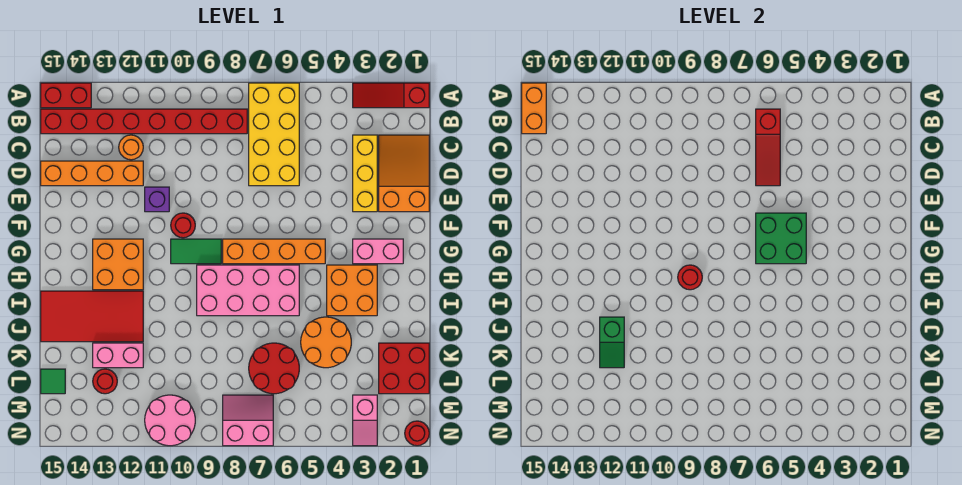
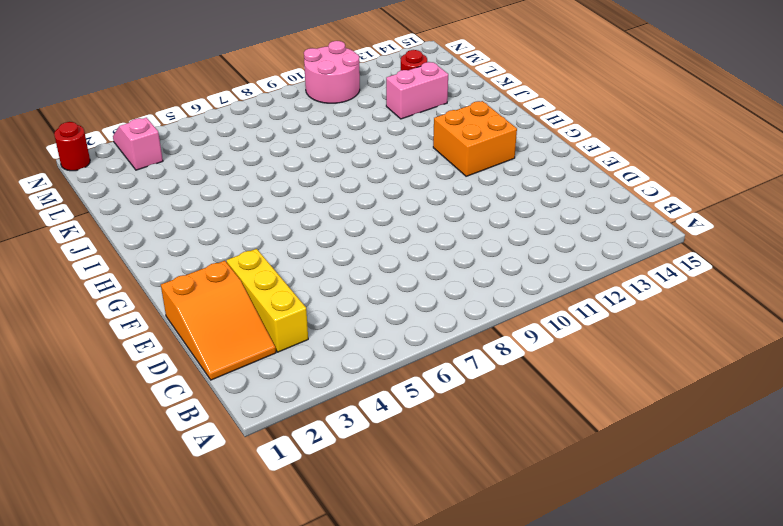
none -> red slope A1:A3 level 1 top 1
none -> yellow brick A6:D7 level 1
none -> red brick A14:A15 level 1
none -> red brick B8:B15 level 1

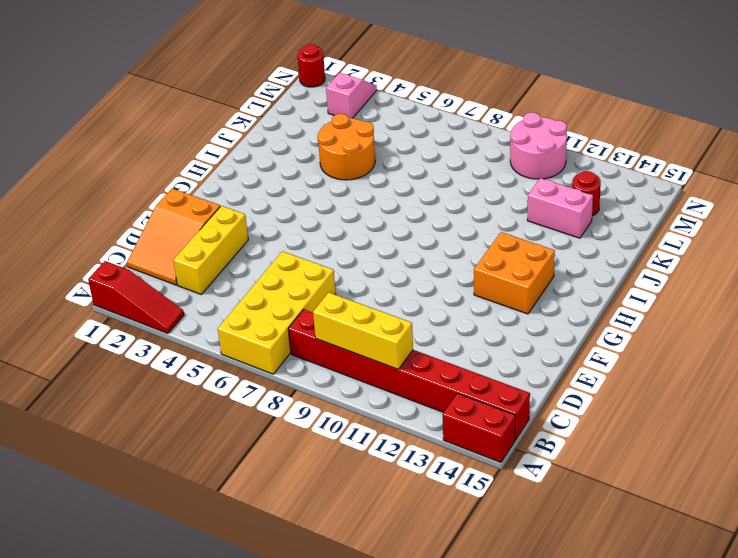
yellow brick B9:B11 level 2 -> none
none -> orange round brick C12 level 1
none -> orange brick D12:D15 level 1
none -> purple brick E11 level 1
none -> red round brick F10 level 1

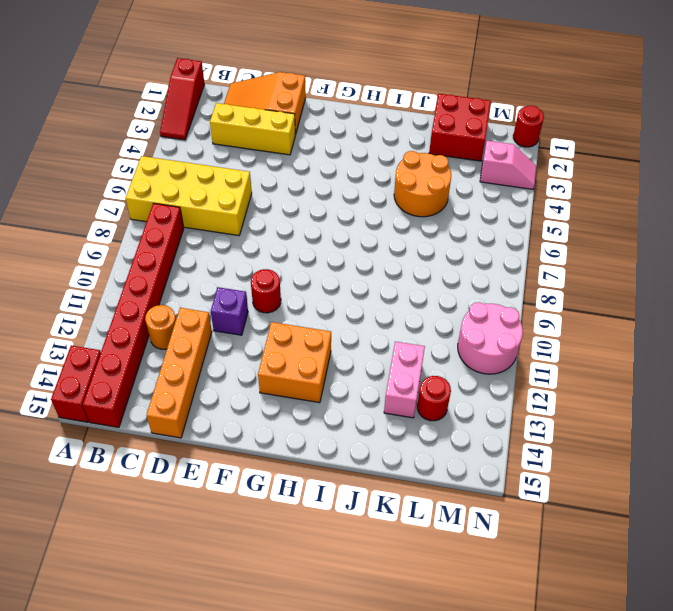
none -> pink brick G2:G3 level 1
none -> orange brick G5:G8 level 1
none -> green tile G9:G10 level 1
none -> orange brick H3:I4 level 1

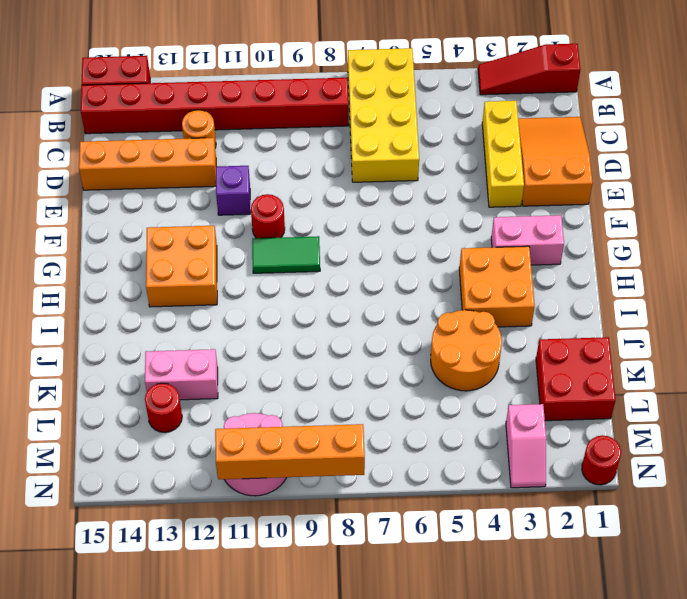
orange brick N8:N11 level 2 -> orange brick G5:G8 level 1
none -> pink brick H6:I9 level 1
none -> red tile I12:J15 level 1
none -> red round brick K6:L7 level 1
none -> green tile L15 level 1

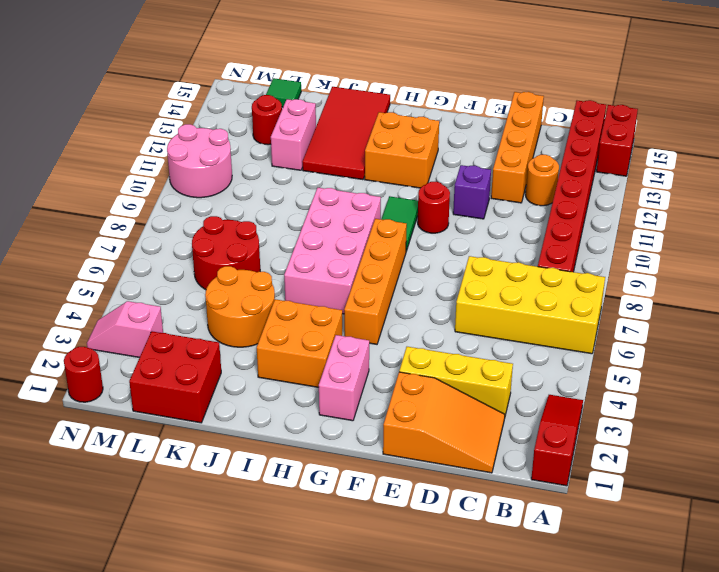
none -> pink slope M7:N8 level 1 top N
none -> orange brick A15:B15 level 2
none -> red slope B6:D6 level 2 top B
none -> green brick F5:G6 level 2

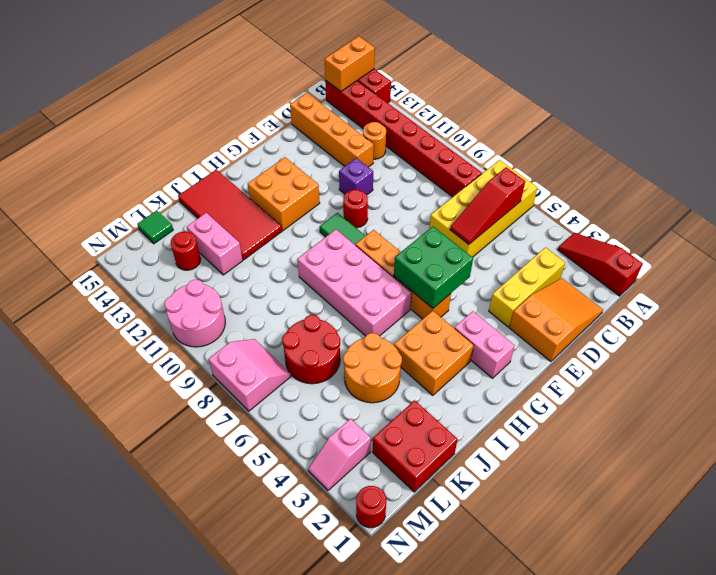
none -> red round brick H9 level 2
none -> green slope J12:K12 level 2 top J

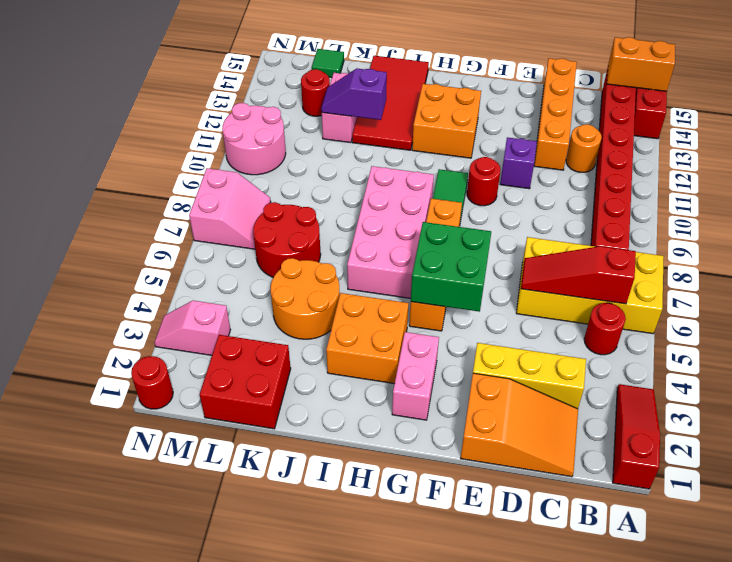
red round brick B5 level 1 -> red round brick H9 level 2
purple slope J12:K12 level 2 top J -> green slope J12:K12 level 2 top J

